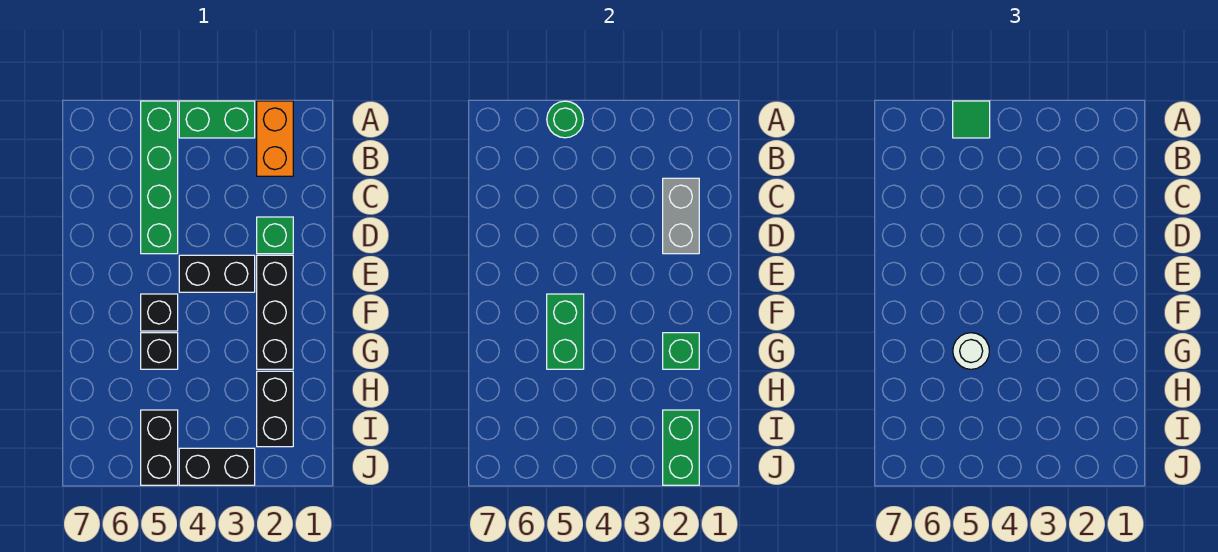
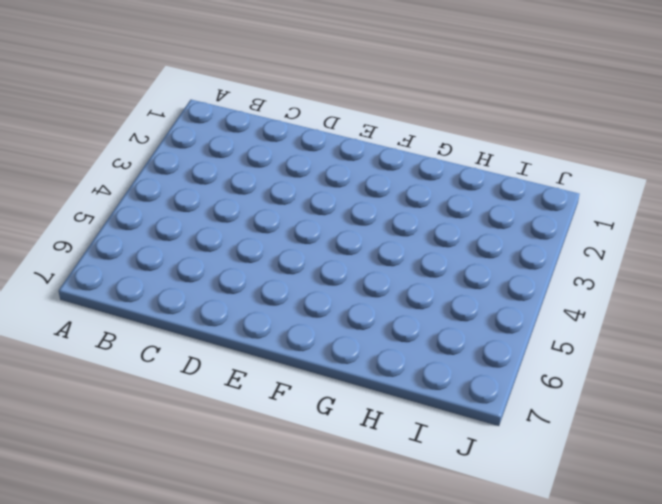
none -> orange brick A2:B2 level 1
none -> green brick A3:A4 level 1
none -> green brick A5:D5 level 1

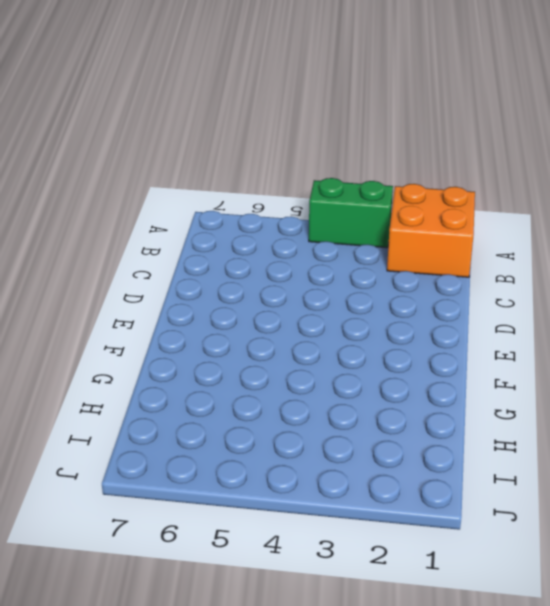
orange brick A1:B2 level 1 -> orange brick A2:B2 level 1
none -> green brick A5:D5 level 1
none -> green brick D2 level 1
none -> black brick E2:G2 level 1

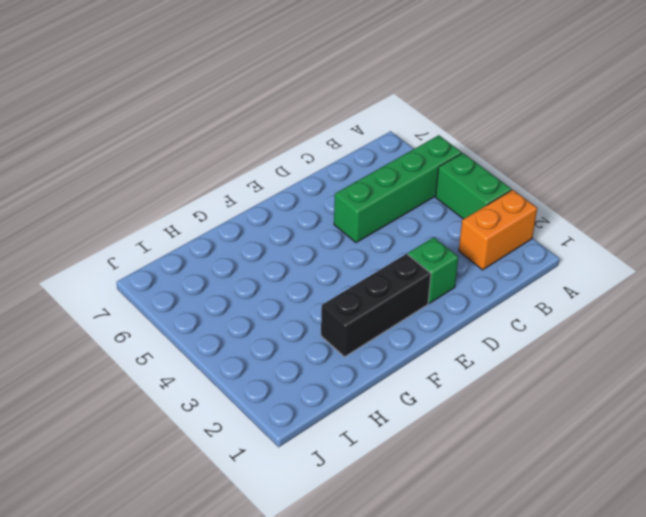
none -> black brick E3:E4 level 1
none -> black brick F5 level 1
none -> black brick G5 level 1

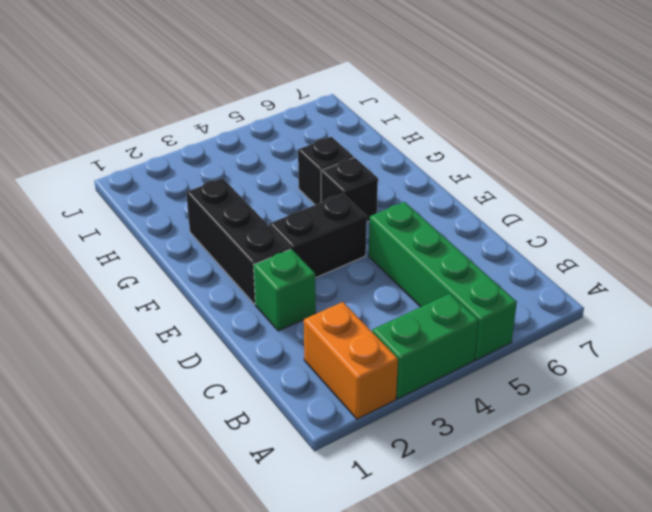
none -> black brick H2:I2 level 1
none -> black brick I5:J5 level 1
none -> black brick J3:J4 level 1

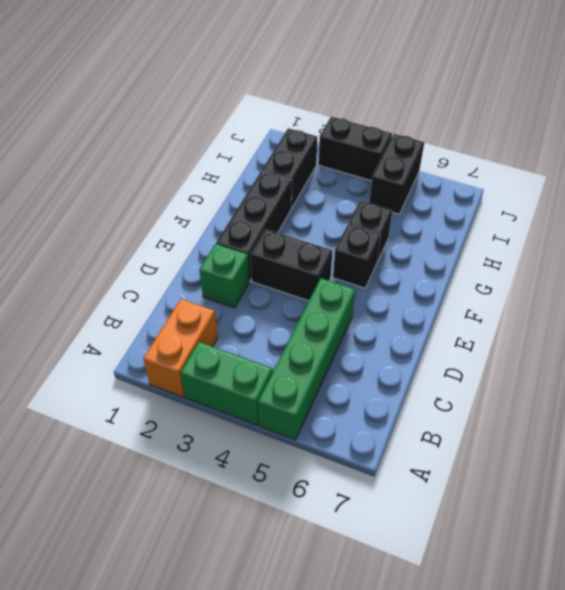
none -> green round brick A5 level 2
none -> grey brick C2:D2 level 2
none -> green brick F5:G5 level 2

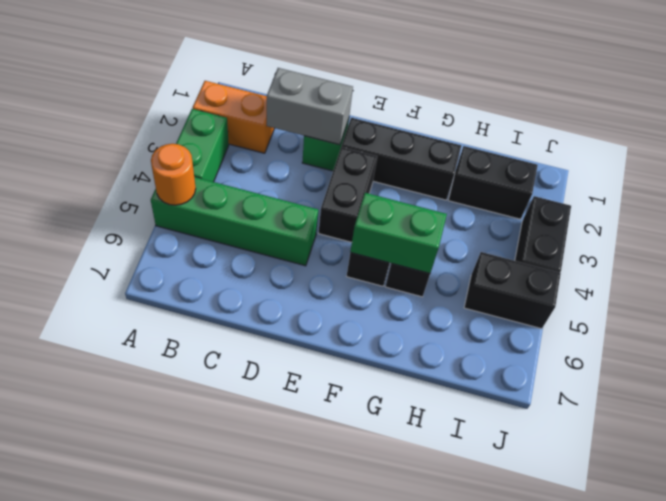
orange round brick A5 level 2 -> green round brick A5 level 2
none -> green brick G2 level 2
none -> green brick I2:J2 level 2
none -> green tile A5 level 3

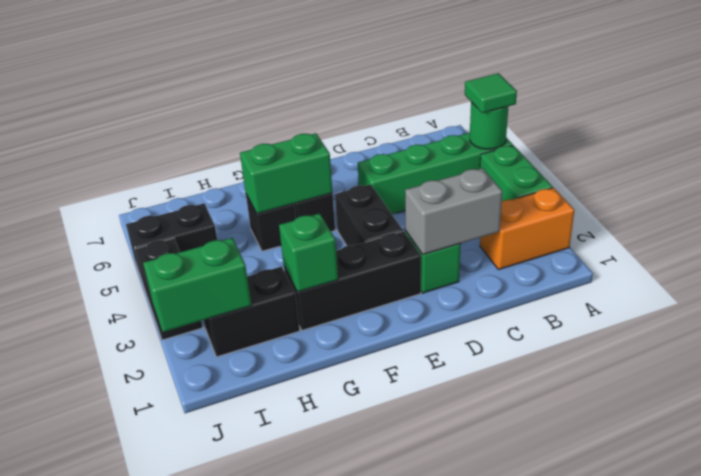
none -> white round brick G5 level 3

